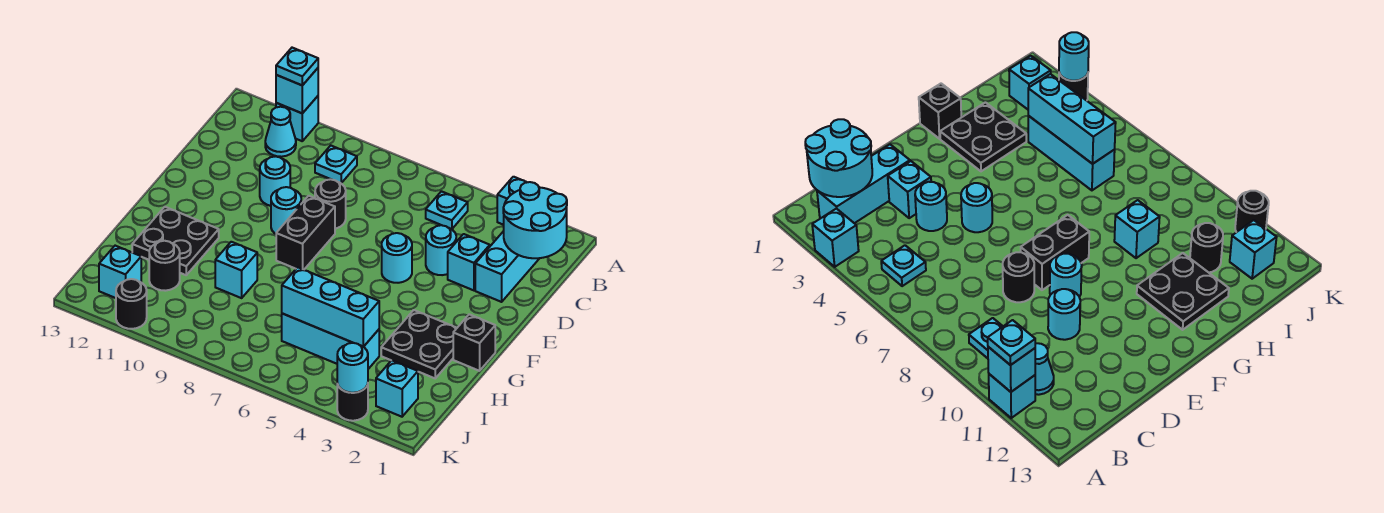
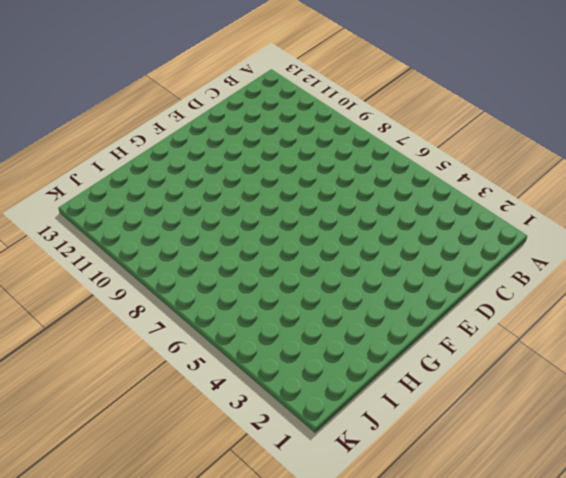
none -> cyan brick A3 level 1
none -> cyan brick A11 level 1
none -> cyan brick B2:D2 level 1

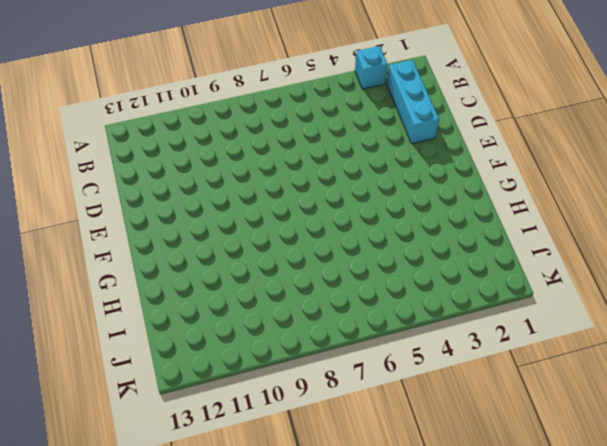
none -> cyan brick A11 level 1
none -> cyan plate B5 level 1
none -> cyan plate B9 level 1

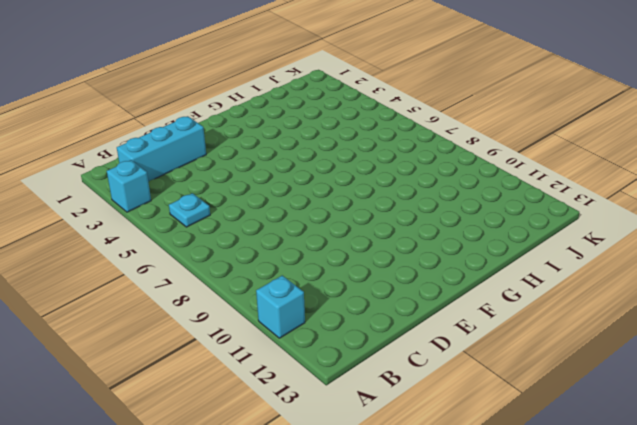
none -> cyan plate B9 level 1
none -> cyan cone B11 level 1
none -> cyan brick D3 level 1

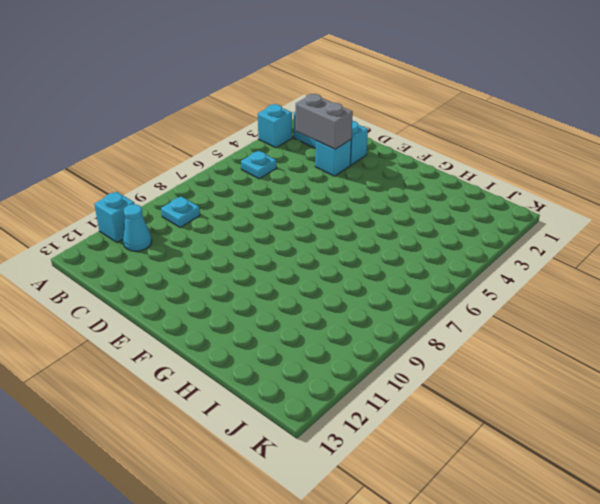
grey brick C3:D3 level 2 -> none
none -> cyan round brick D4 level 1
none -> black round brick D8 level 1
none -> cyan round brick D10 level 1

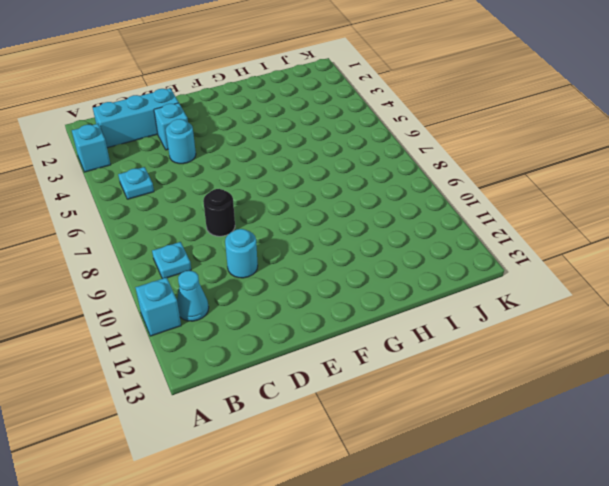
none -> cyan round brick E5 level 1
none -> black brick E8:F8 level 1
none -> cyan round brick E9 level 1

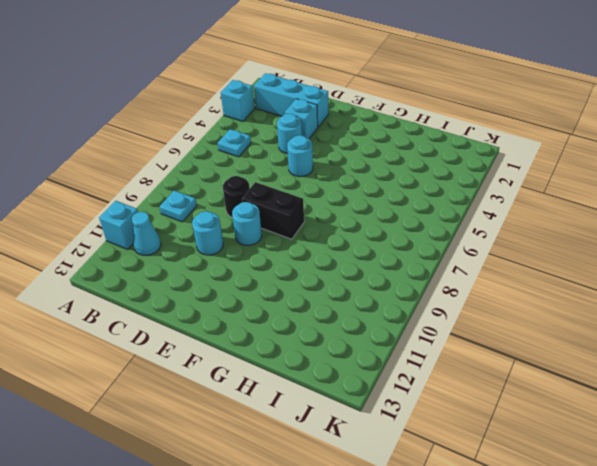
none -> black brick G1 level 1
none -> black plate G2:H3 level 1
none -> black plate G11:H12 level 1

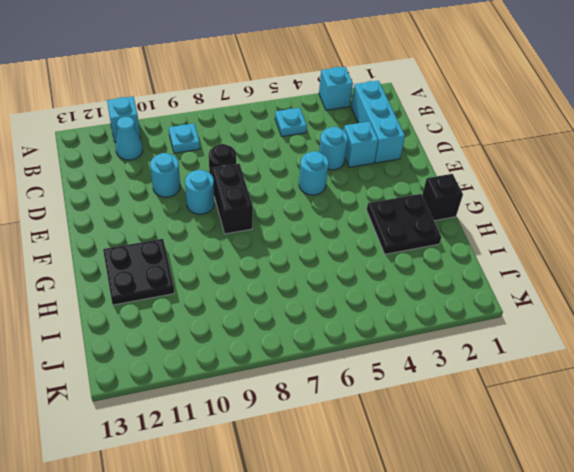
none -> cyan brick H9 level 1
none -> cyan brick I4:I6 level 1
none -> black round brick I11 level 1

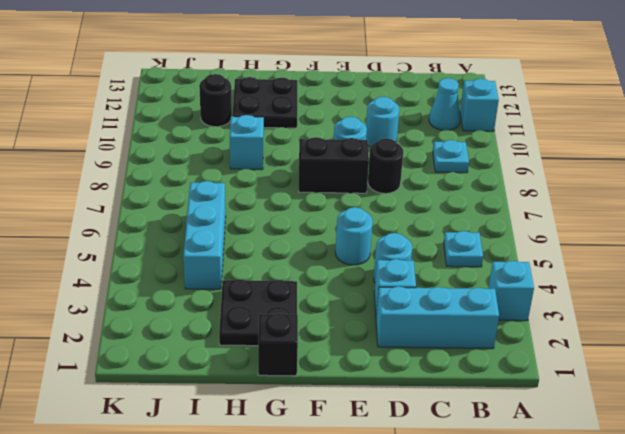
none -> cyan brick J2 level 1
none -> cyan brick J12 level 1
none -> black round brick K3 level 1

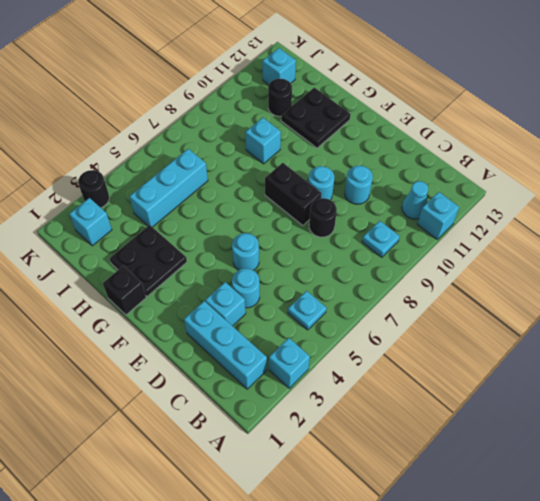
none -> black round brick K11 level 1
none -> cyan brick A11 level 2
none -> cyan round brick B1:C2 level 2

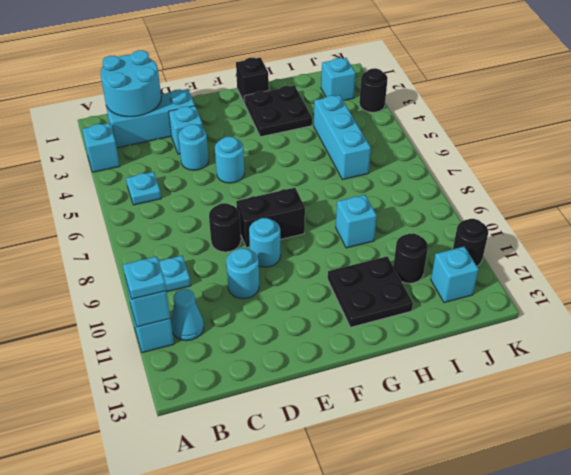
none -> cyan brick I4:I6 level 2
none -> cyan round brick K3 level 2

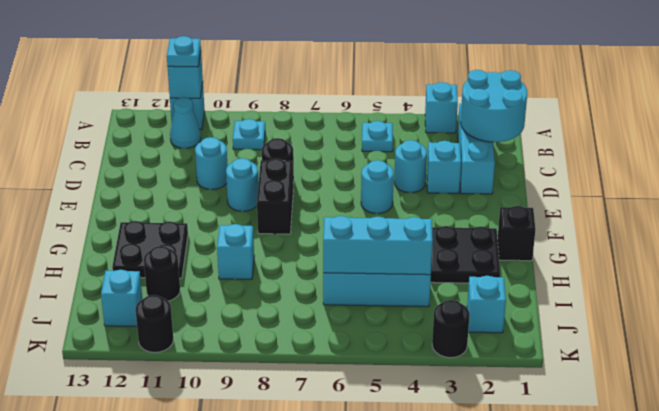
none -> cyan round brick K3 level 2

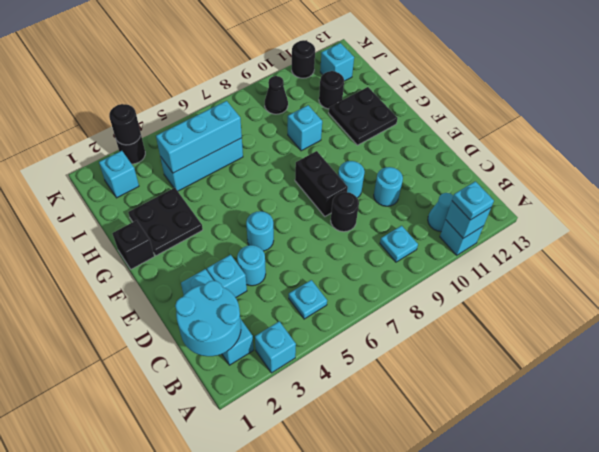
black cone J9 level 1 -> none
black round brick K3 level 2 -> cyan round brick K3 level 2

